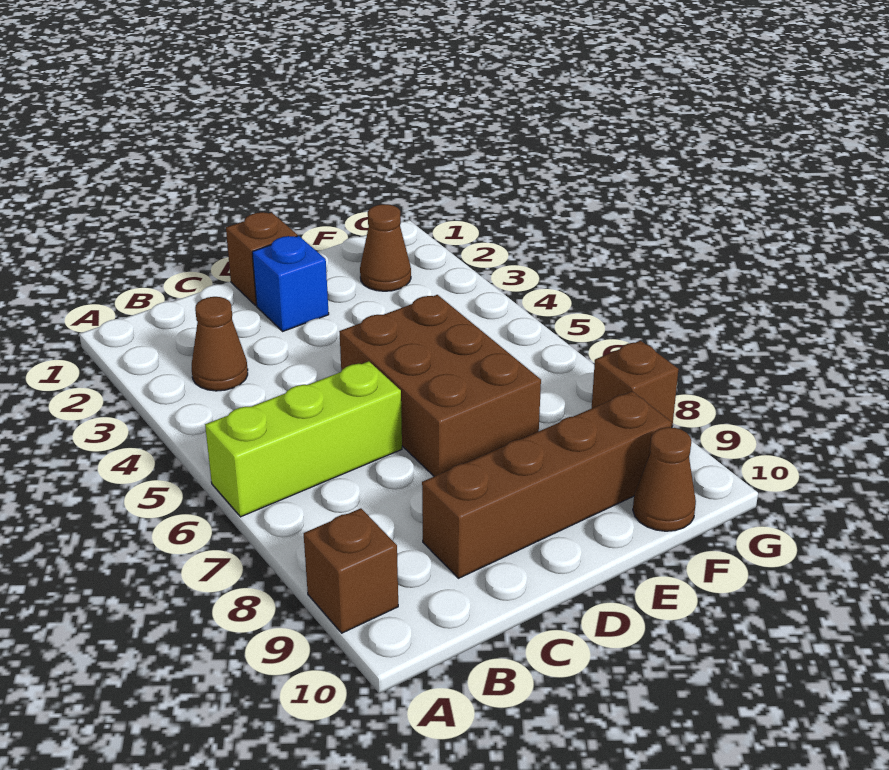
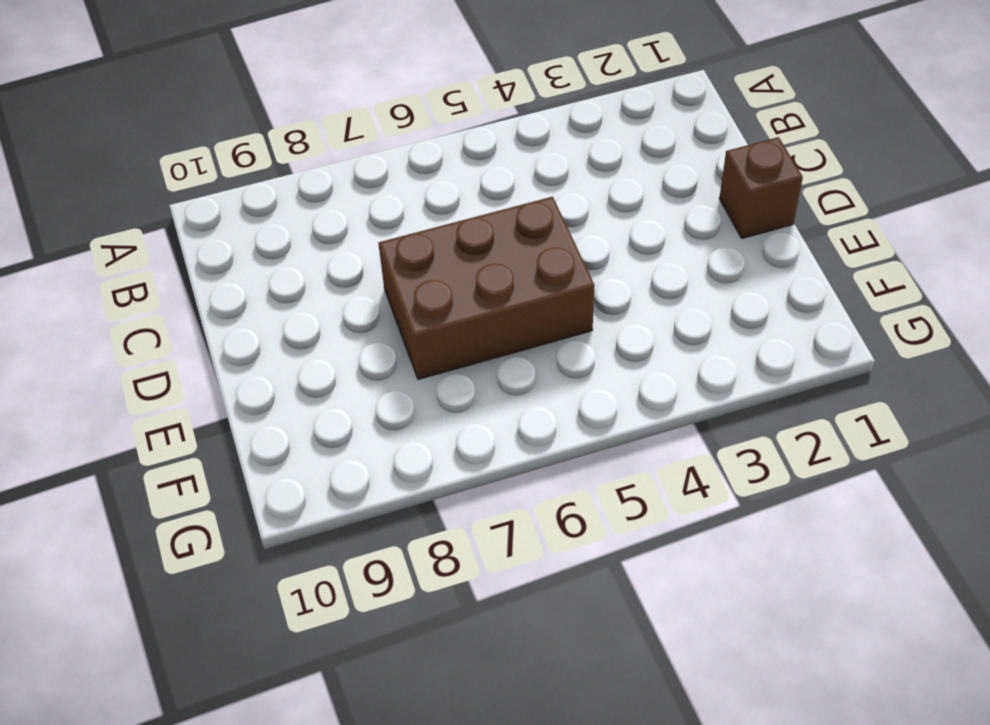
none -> lime brick A6:C6 level 1
none -> brown brick A9 level 1

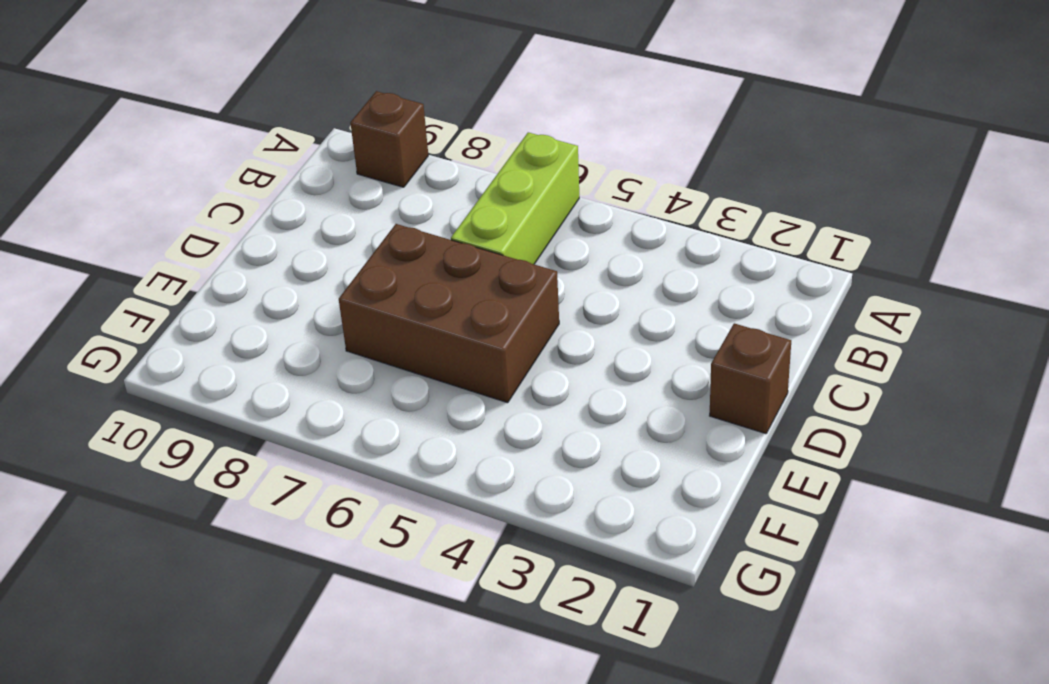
none -> brown cone B3 level 1
none -> brown brick C9:F9 level 1

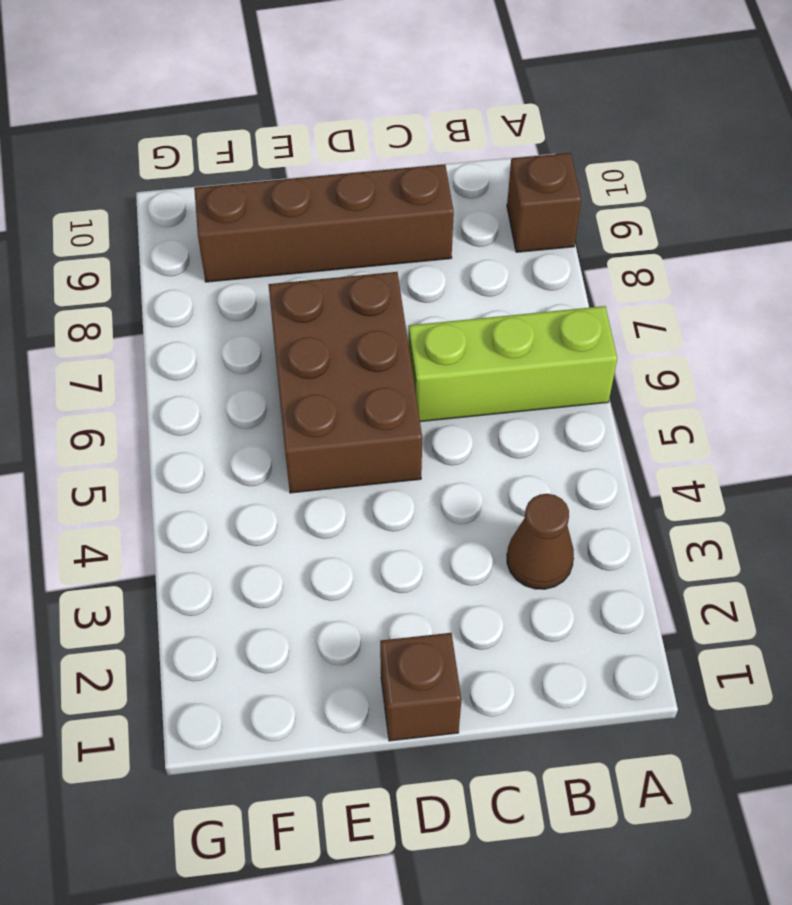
none -> blue brick D2 level 1
none -> brown cone F2 level 1

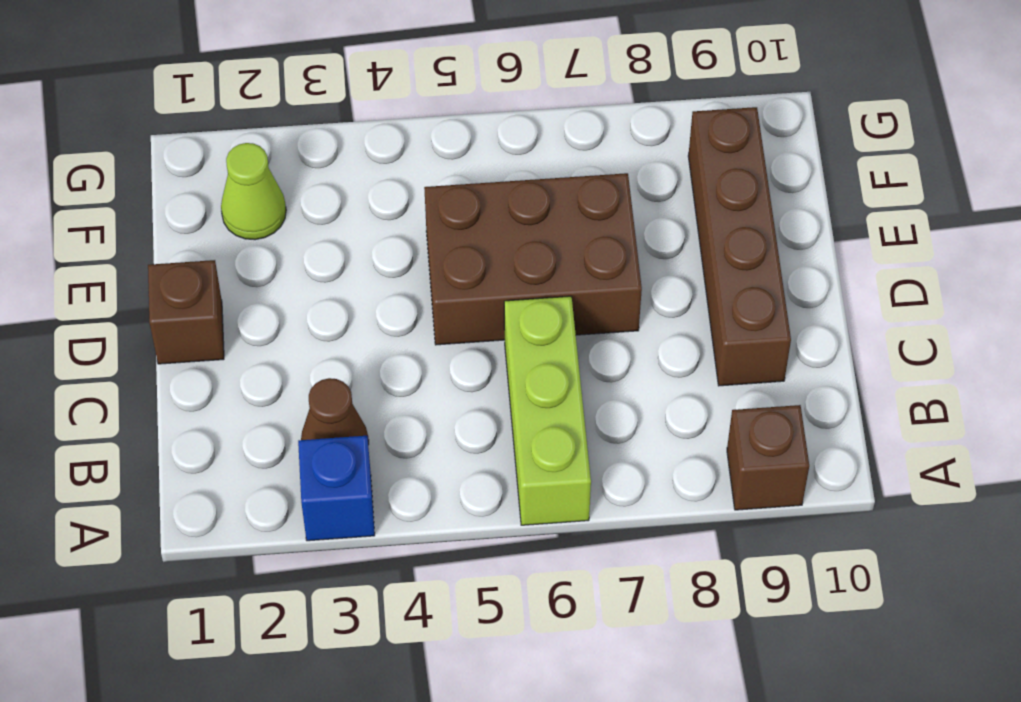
blue brick A3 level 1 -> blue brick D2 level 1
lime cone F2 level 1 -> brown cone F2 level 1
none -> brown cone F10 level 1
none -> brown brick G8 level 1

